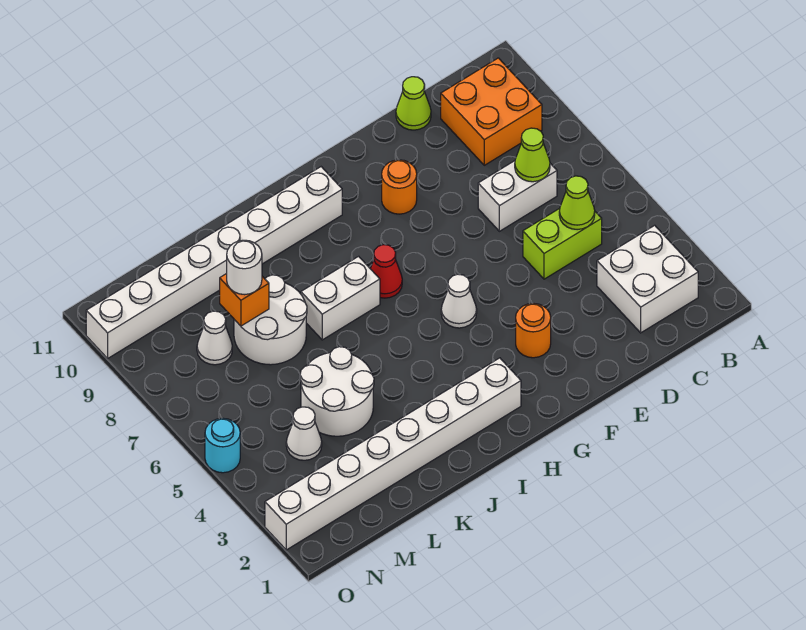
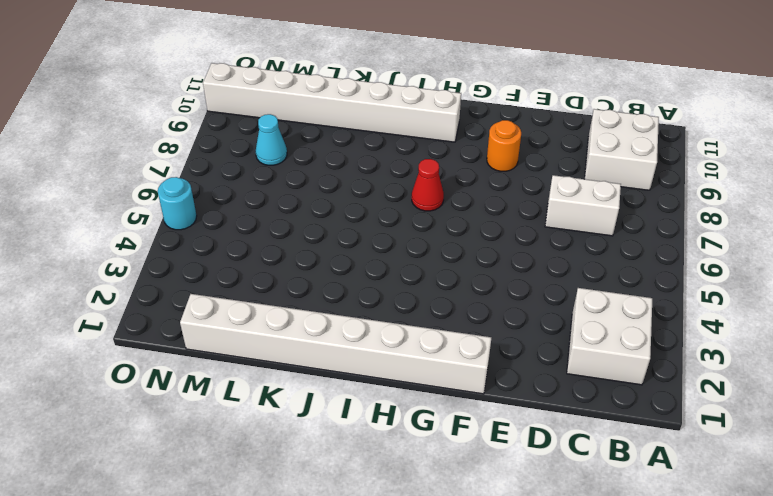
white brick B9:C10 level 1 -> orange brick B9:C10 level 1
white brick F1:M1 level 1 -> white brick H2:O2 level 1
cyan cone M8 level 1 -> white cone M8 level 1
none -> lime brick C5:D5 level 1
none -> lime cone D11 level 1
none -> orange round brick F3 level 1

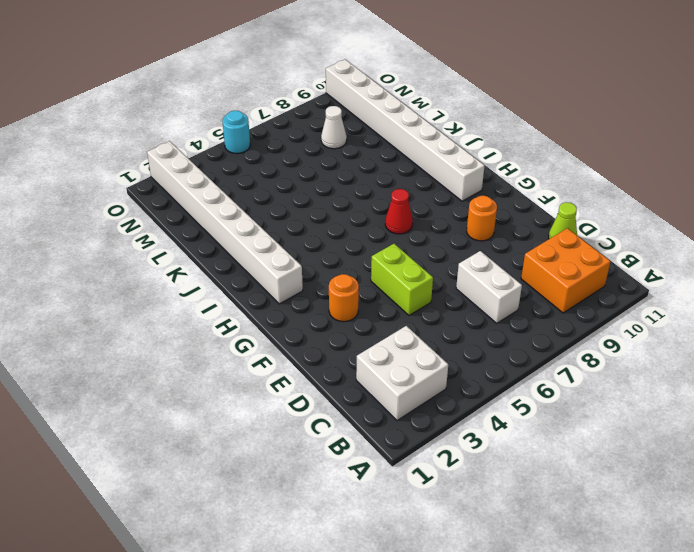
lime brick E5:F5 level 1 -> lime brick C5:D5 level 1
none -> white cone G5 level 1
none -> white brick I7:J7 level 1
none -> white round brick K4:L5 level 1

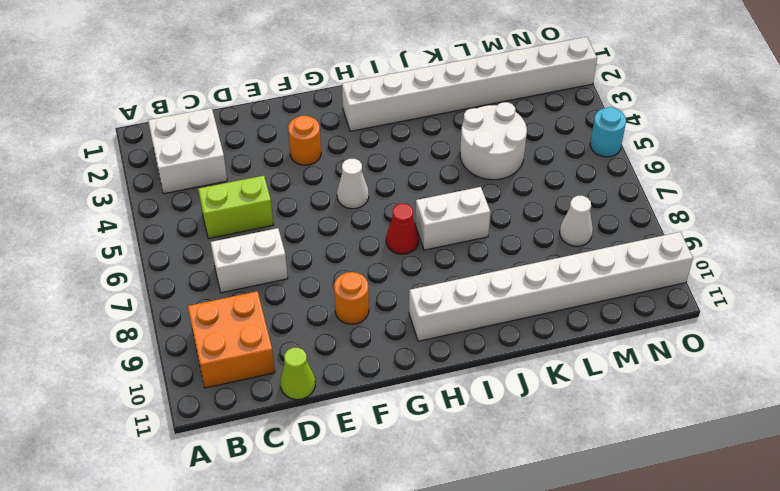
none -> white round brick K7:L8 level 1
none -> white cone M4 level 1
none -> lime cone C5 level 2

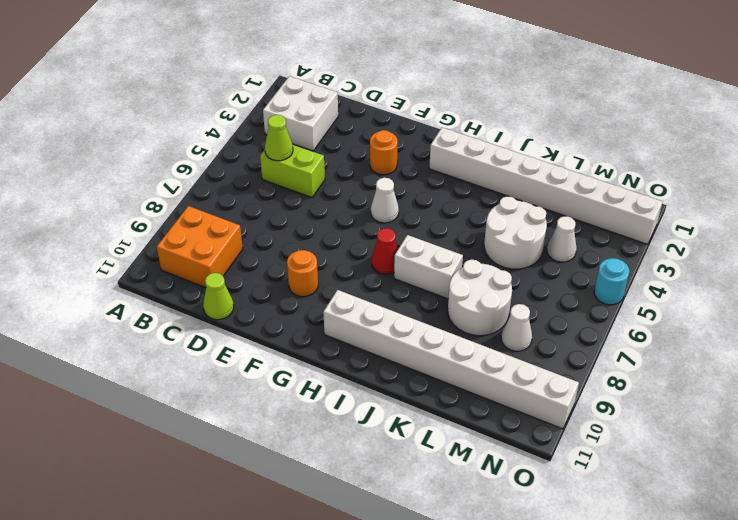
none -> white brick C7:D7 level 1
none -> lime cone C7 level 2
none -> orange brick L8 level 2

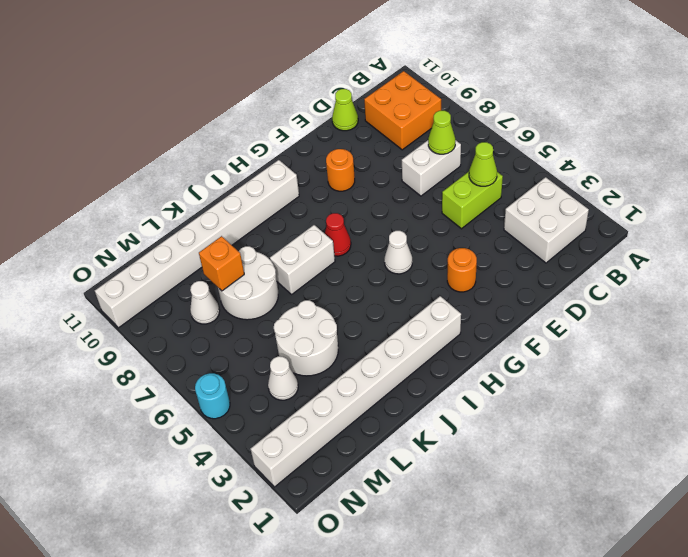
none -> white round brick L8 level 3

